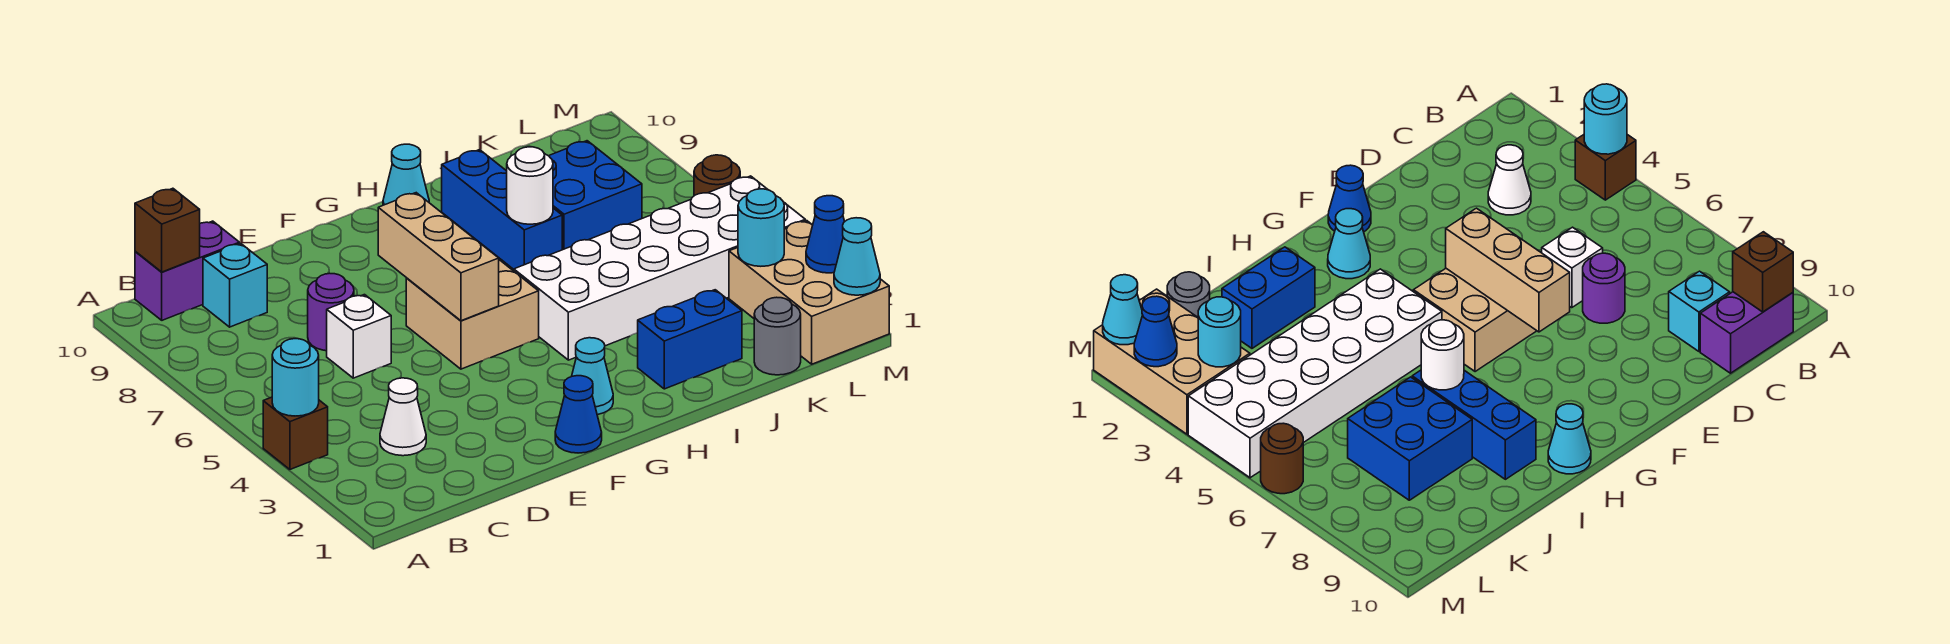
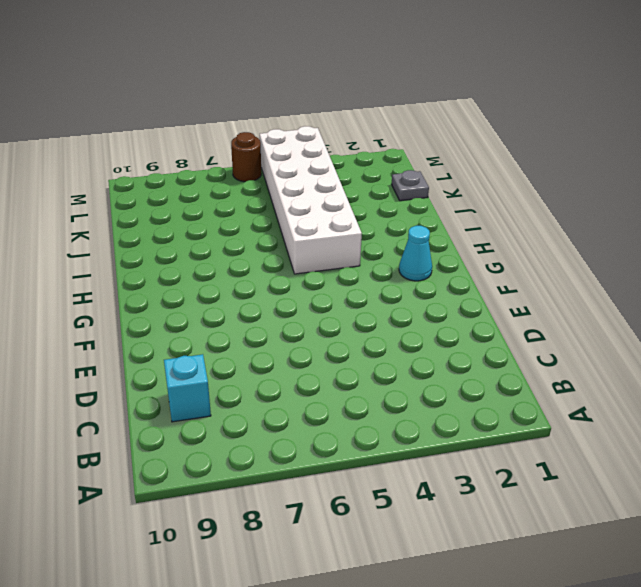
grey plate K1 level 1 -> grey round brick K1 level 1
none -> brown brick A4 level 1
none -> purple brick B10:C10 level 1
none -> white cone C3 level 1

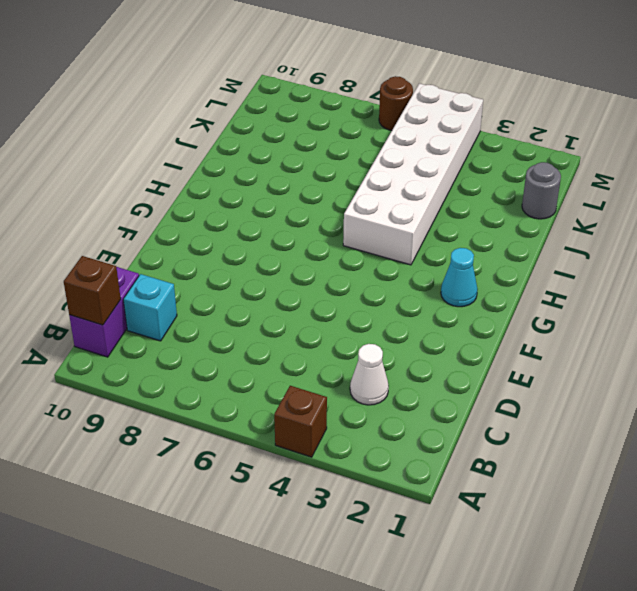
none -> white brick D6 level 1
none -> purple round brick D7 level 1
none -> blue cone F1 level 1

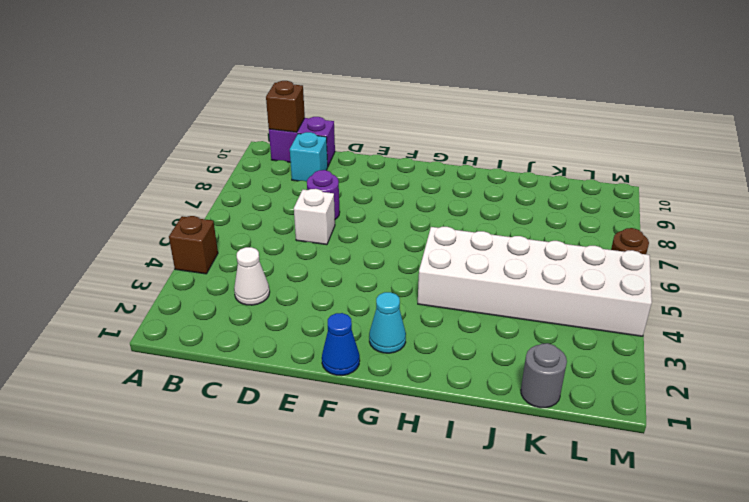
none -> tan brick F5:G6 level 1
none -> cyan cone H10 level 1
none -> blue brick I2:J2 level 1

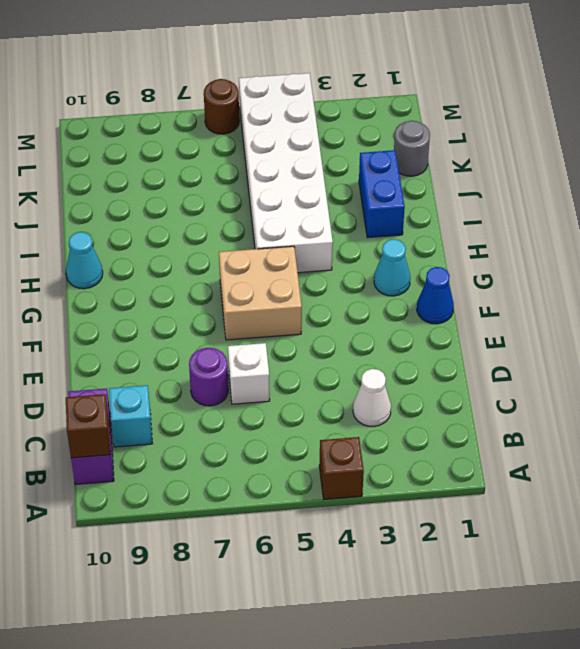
none -> blue brick I7:I9 level 1
none -> blue brick J7:K8 level 1
none -> tan brick L1:M3 level 1

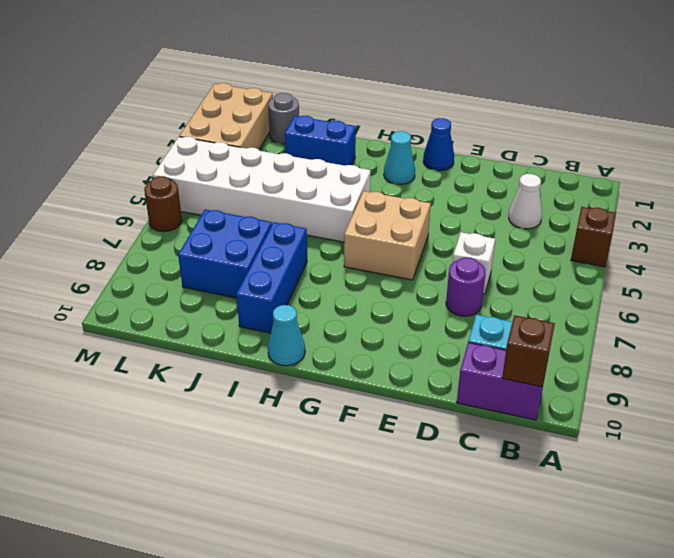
none -> cyan round brick A4 level 2
none -> tan brick F5:F7 level 2
none -> white round brick I7 level 2

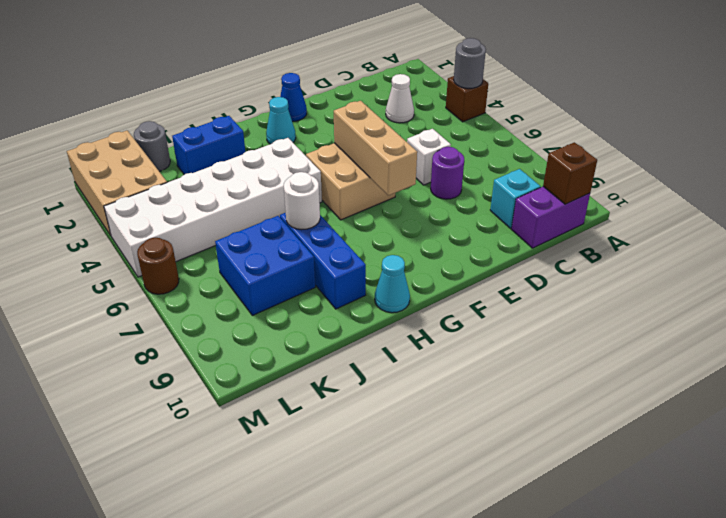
grey round brick A4 level 2 -> cyan round brick A4 level 2
none -> cyan round brick L3 level 2
none -> cyan cone M1 level 2
none -> blue cone M2 level 2

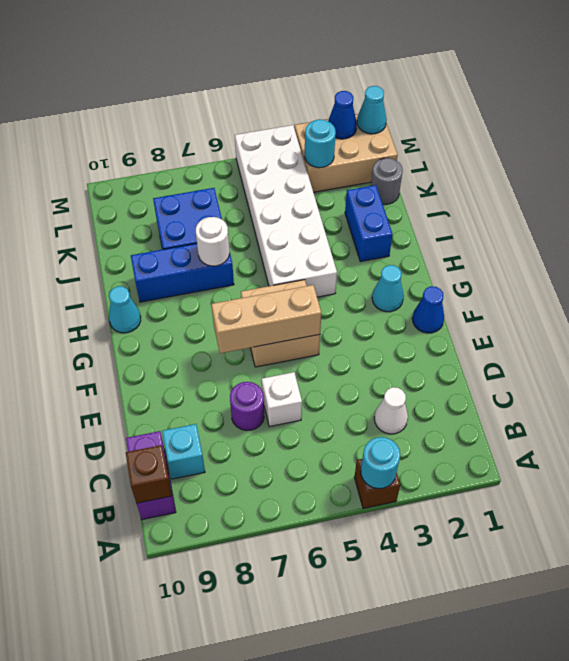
none -> brown round brick M6 level 1

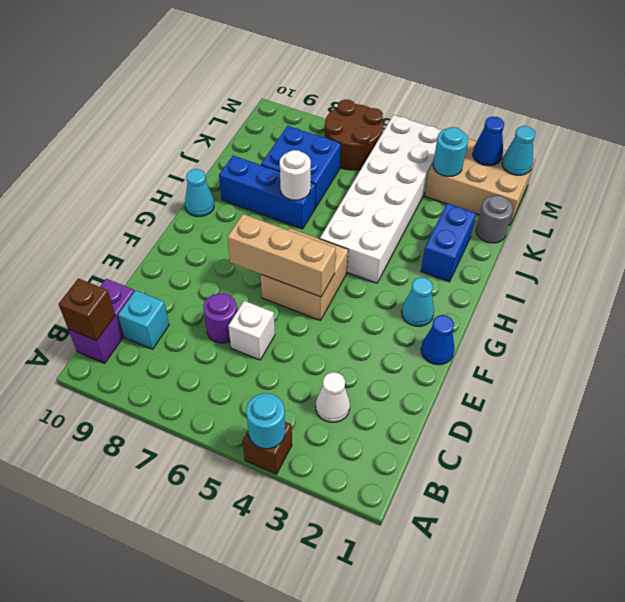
brown round brick L6:M7 level 1 -> brown round brick M6 level 1

